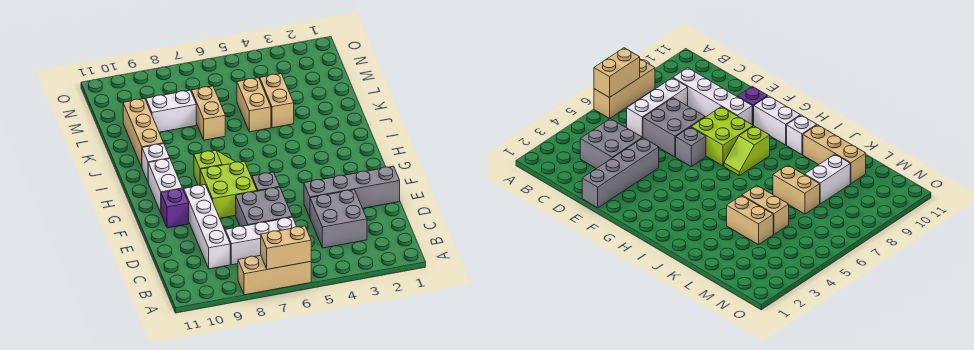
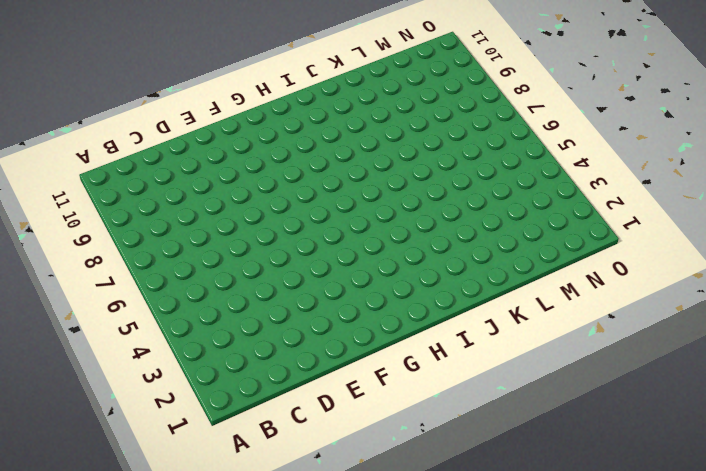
none -> tan brick A6:A8 level 1
none -> grey brick C3:D4 level 1
none -> white brick C6:C8 level 1

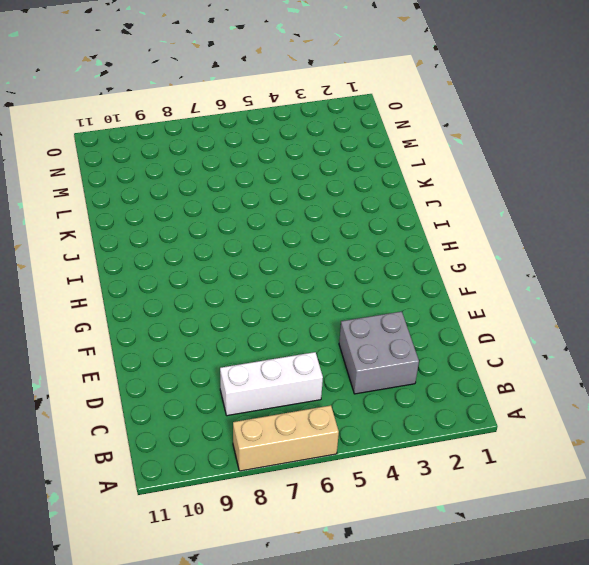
none -> white brick C9:F9 level 1
none -> grey brick D6:E7 level 1
none -> grey brick E1:E4 level 1

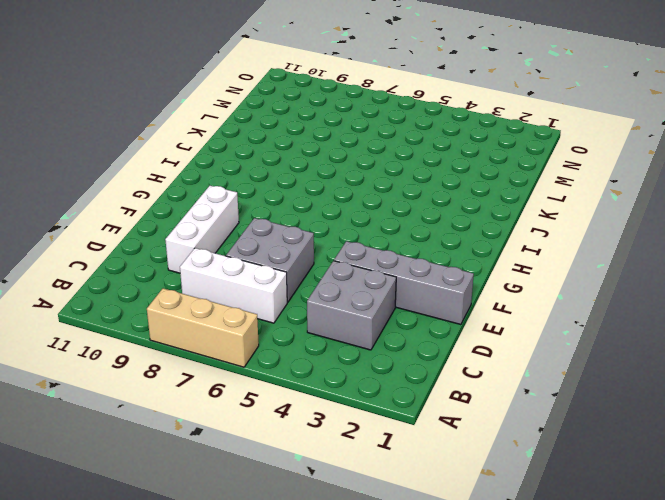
white brick D9:F9 level 1 -> white brick C9:F9 level 1
none -> grey brick F6 level 1
none -> lime brick F7:G8 level 1
none -> purple brick F10 level 1

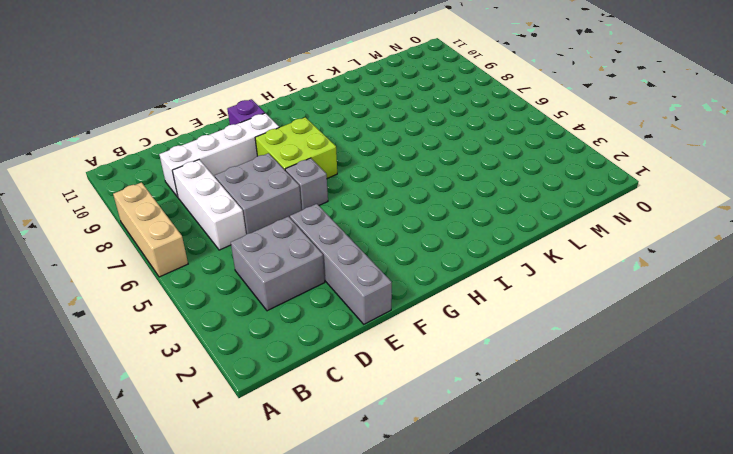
none -> white brick G10:H10 level 1
none -> lime slope H7:H8 level 1 top 8
none -> white brick I10 level 1

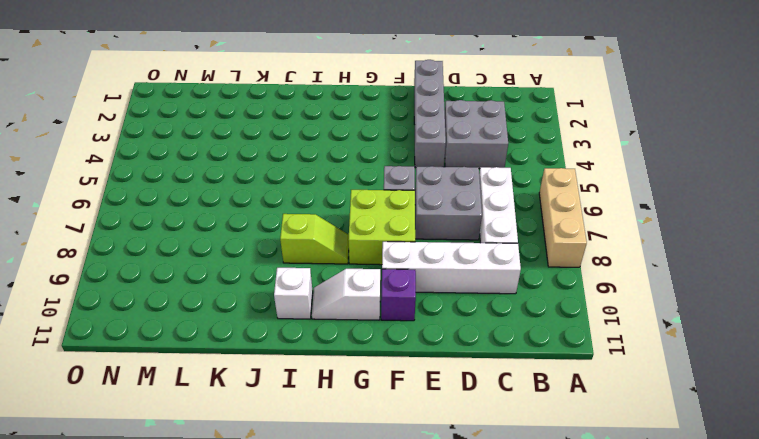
white slope G10:H10 level 1 top G -> white brick G10:H10 level 1
lime slope H8:I8 level 1 top I -> lime slope H7:H8 level 1 top 8
none -> tan brick J10:L10 level 1
none -> tan brick K4:L4 level 1
none -> tan brick K5:L5 level 1

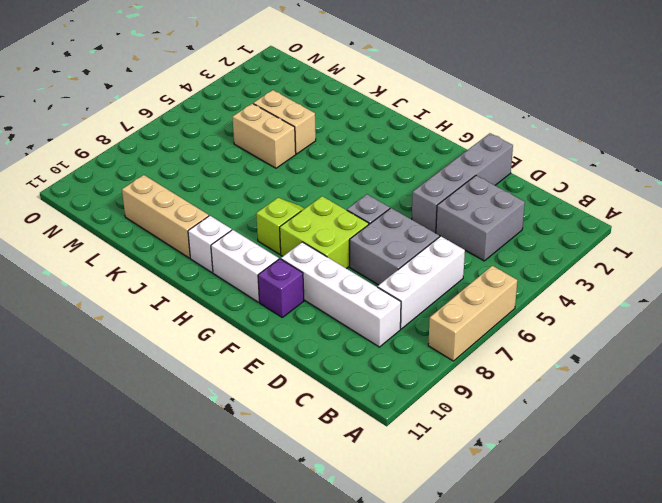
none -> tan brick K7:L7 level 1
none -> white brick L8:L9 level 1
none -> tan brick A6:A7 level 2

